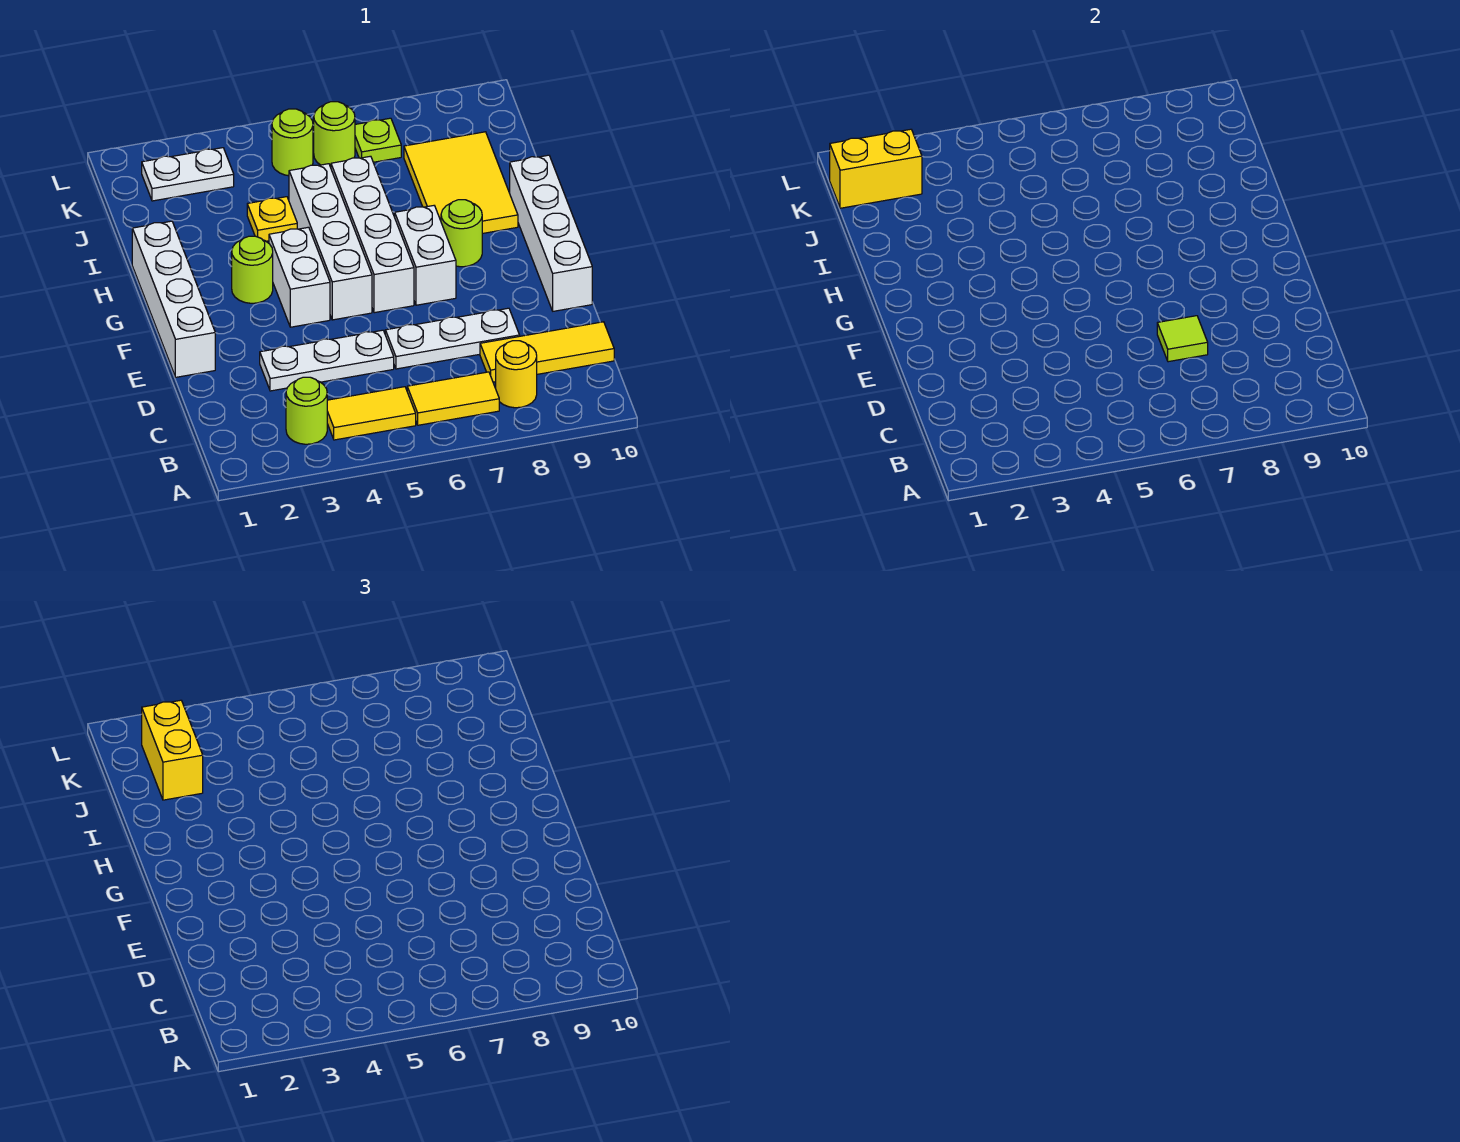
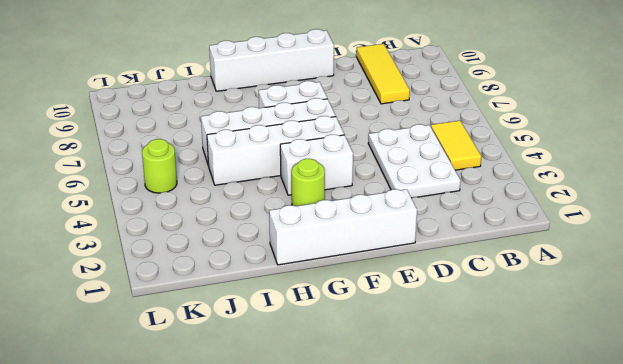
white plate C3:D5 level 1 -> white plate D3:D5 level 1
none -> lime round brick B3 level 1
none -> yellow tile B6:B7 level 1
none -> yellow round brick B8 level 1

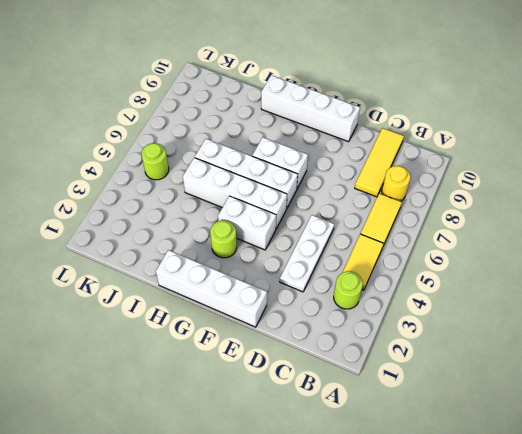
none -> white plate D6:D8 level 1
none -> lime round brick G8 level 1
none -> yellow tile H8:J9 level 1

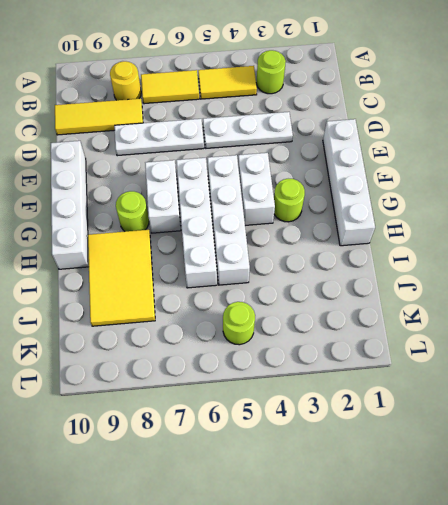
none -> yellow plate I4 level 1
none -> white plate K2:K3 level 1
none -> lime round brick K6 level 1

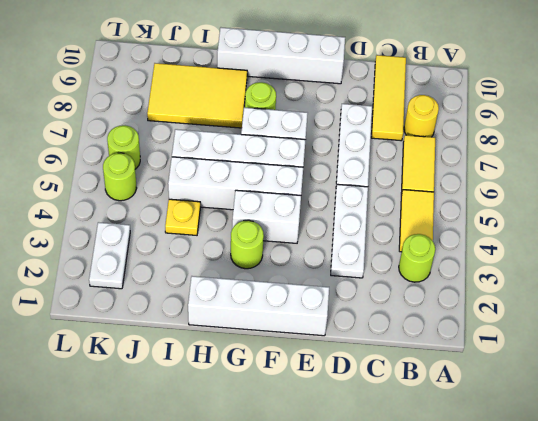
none -> lime plate K7 level 1
none -> lime tile D7 level 2
none -> yellow brick K1:K2 level 2

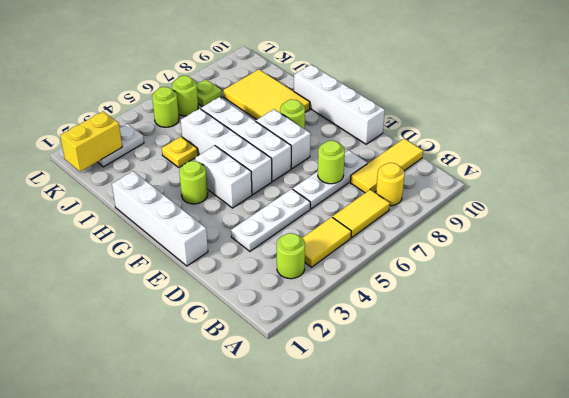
lime round brick D7 level 2 -> lime tile D7 level 2
none -> yellow brick J2:K2 level 3

